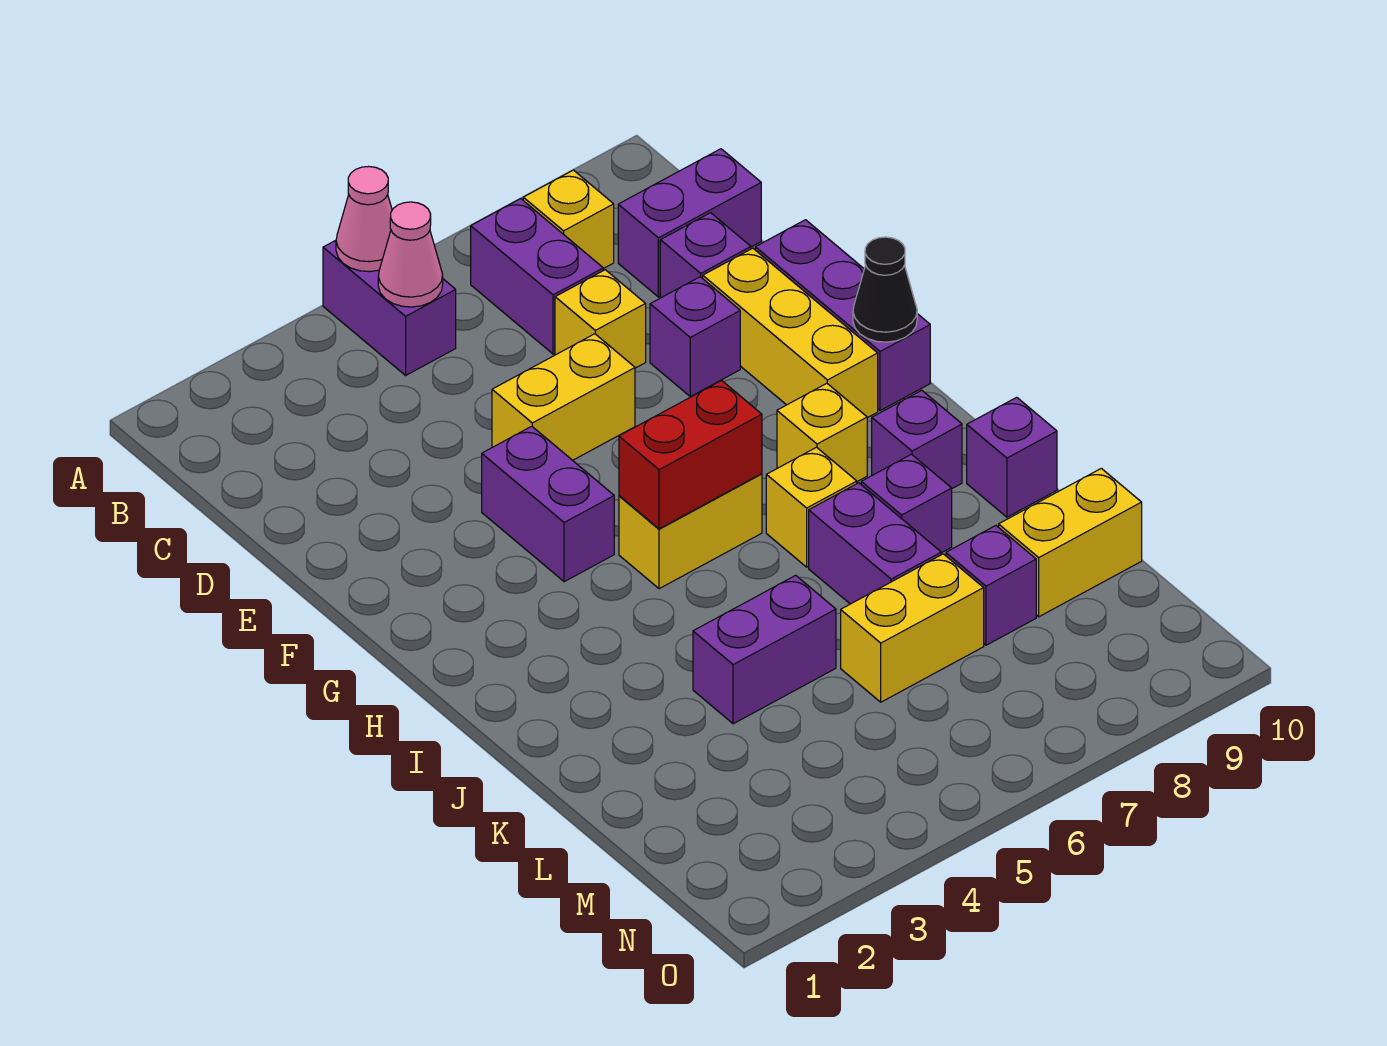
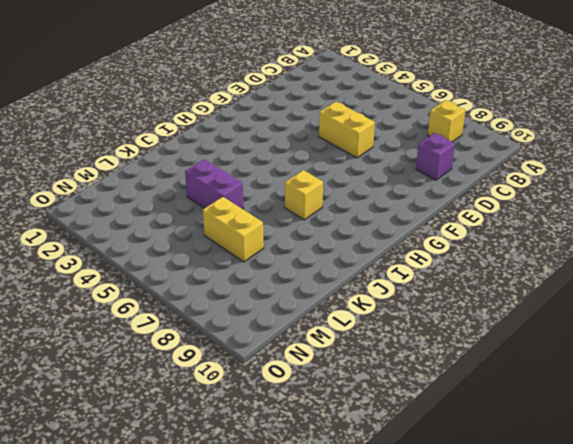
none -> purple brick A5:B5 level 1
none -> purple brick B7:C7 level 1
none -> purple brick C9:C10 level 1

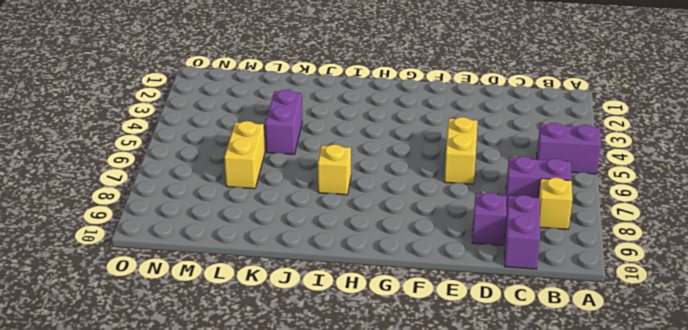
none -> yellow brick D7 level 1
none -> purple brick E8 level 1
none -> yellow brick E9:G9 level 1

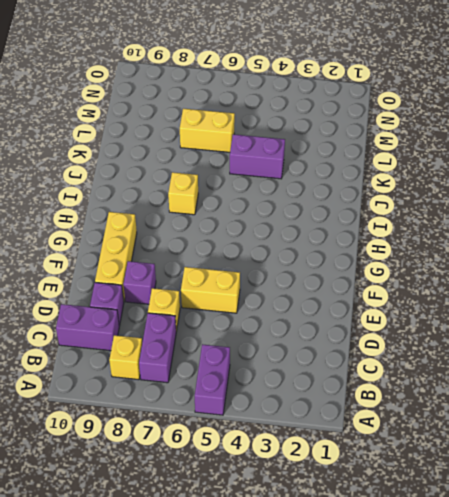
none -> purple brick E10:G10 level 1
none -> purple brick F4:G4 level 1
none -> yellow brick H5:H6 level 1

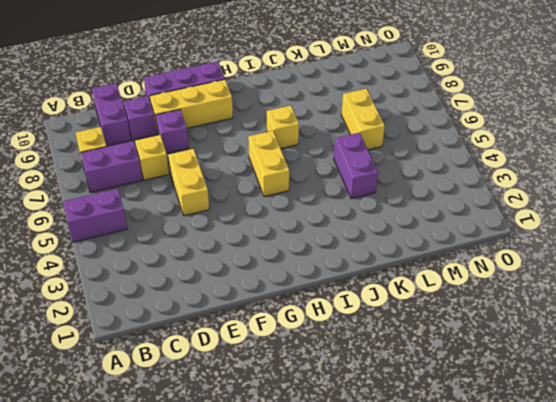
none -> purple brick F4:G4 level 1
none -> yellow brick H8 level 1
none -> purple brick I9 level 1

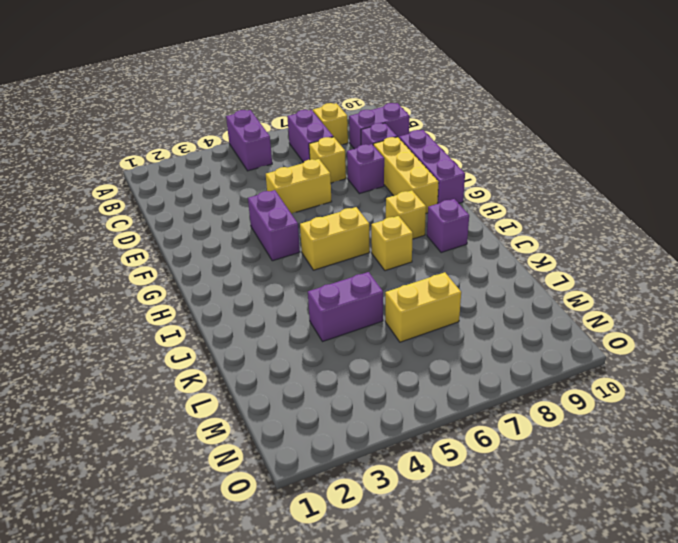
none -> purple brick J7:K7 level 1
none -> purple brick J8 level 1
none -> purple brick J10 level 1

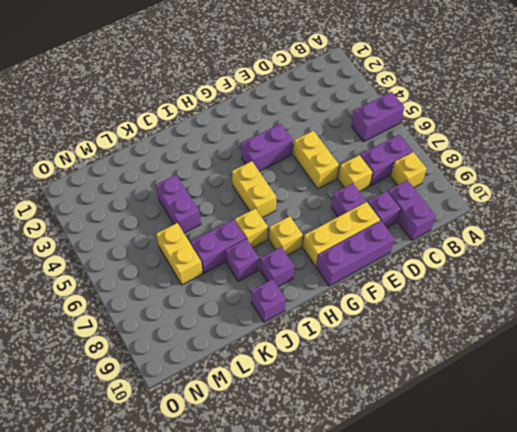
none -> purple brick L8 level 1
none -> yellow brick L9:L10 level 1
none -> pink cone A5 level 2

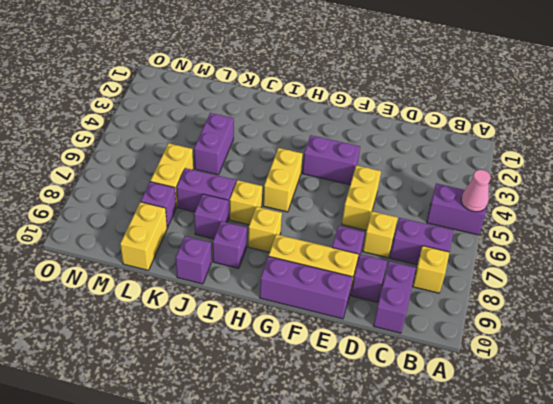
none -> pink cone B5 level 2
none -> black cone G10 level 2
none -> red brick H5:H6 level 2

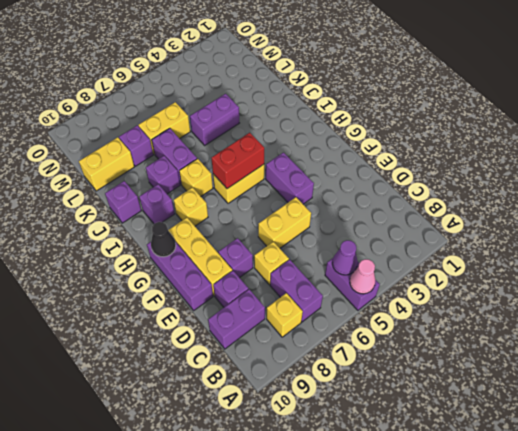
purple cone B5 level 2 -> pink cone B5 level 2

